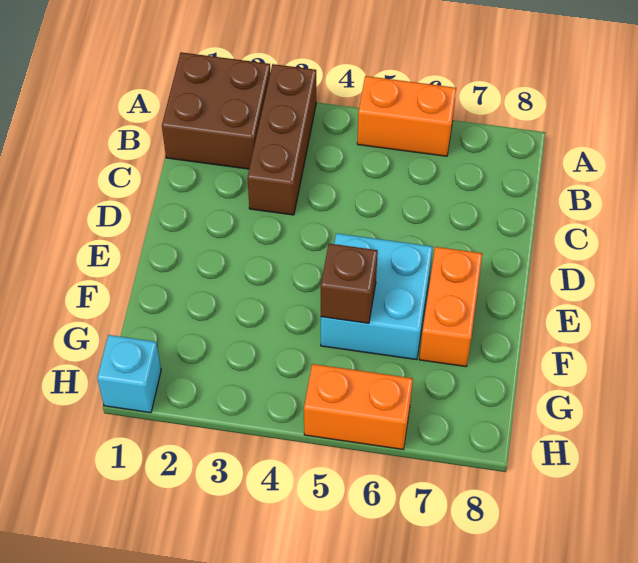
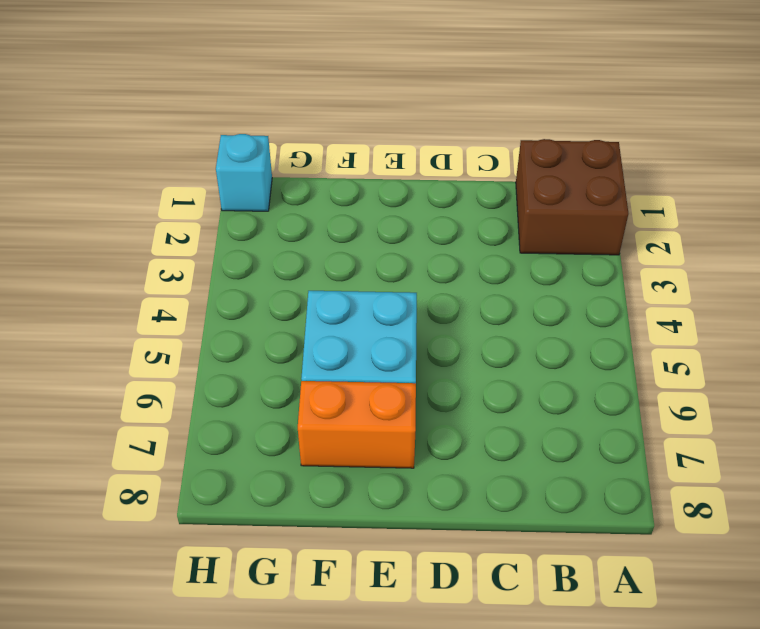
none -> brown brick A3:C3 level 1
none -> orange brick A5:A6 level 1

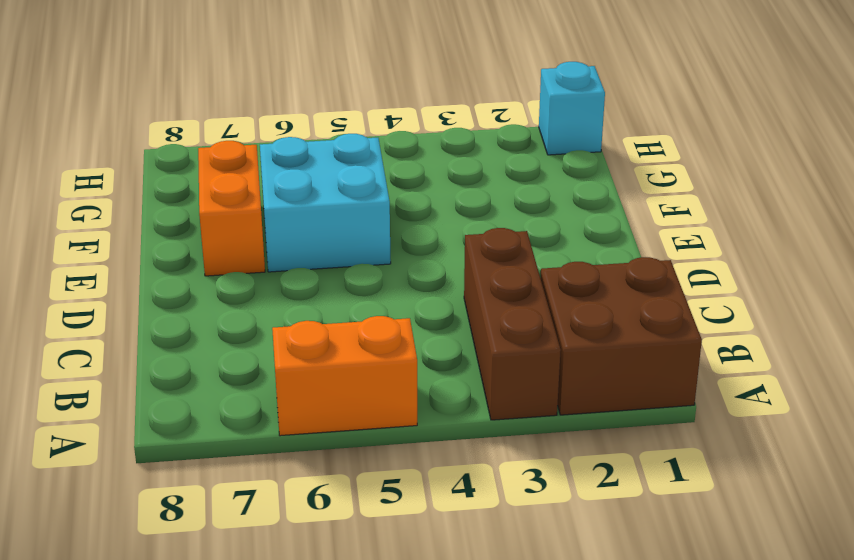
none -> orange brick H5:H6 level 1
none -> brown brick F5 level 2

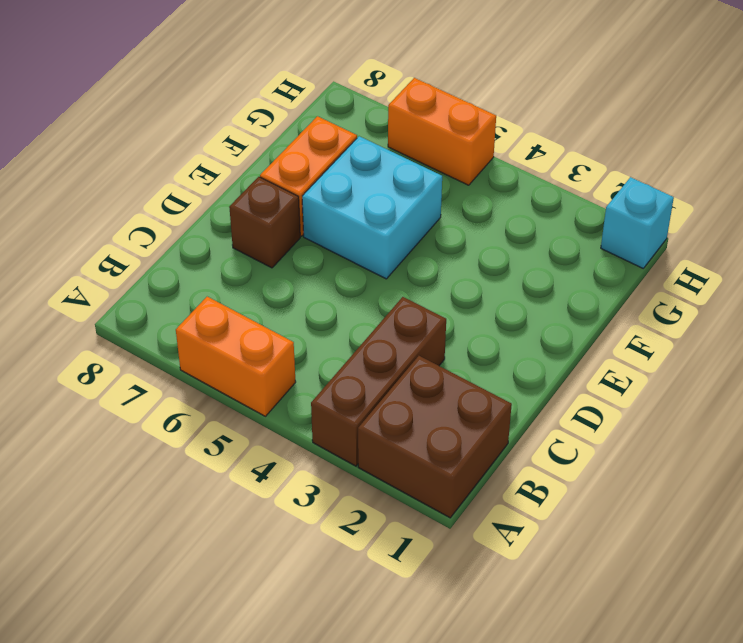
brown brick D7 level 1 -> brown brick F5 level 2

